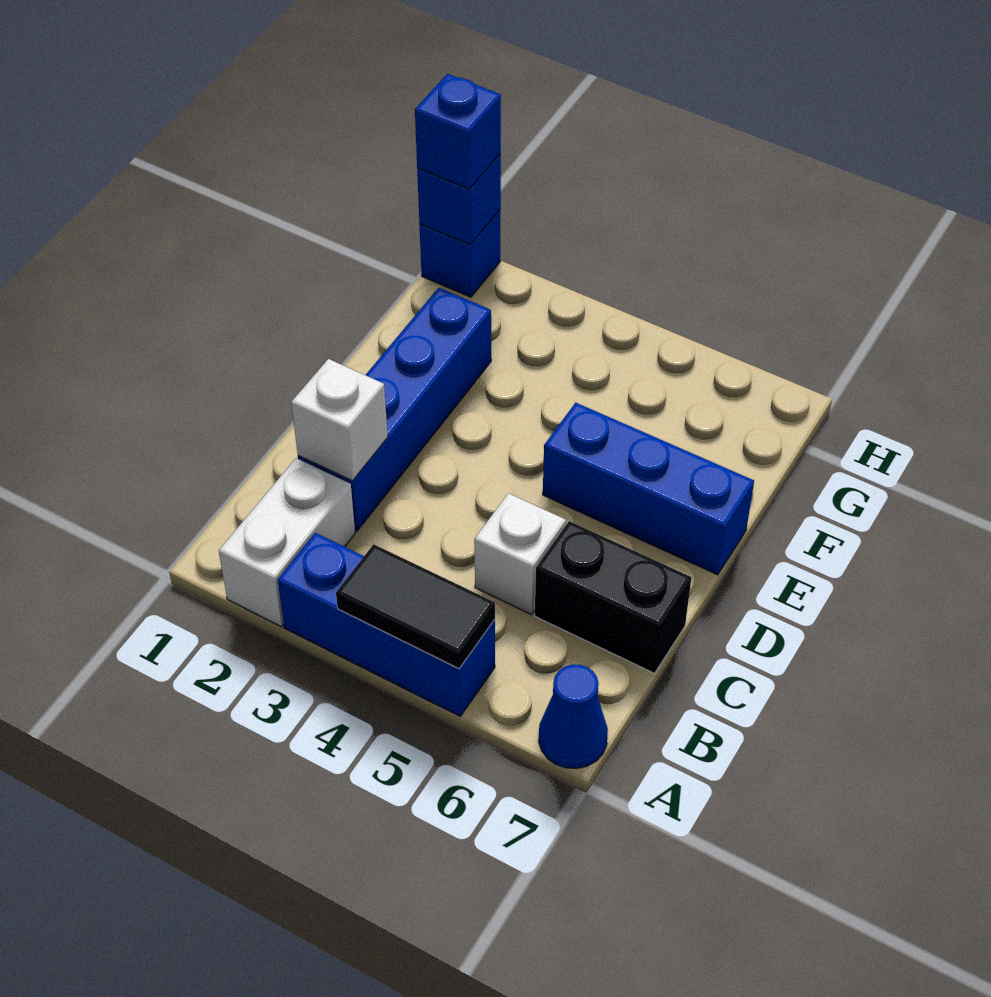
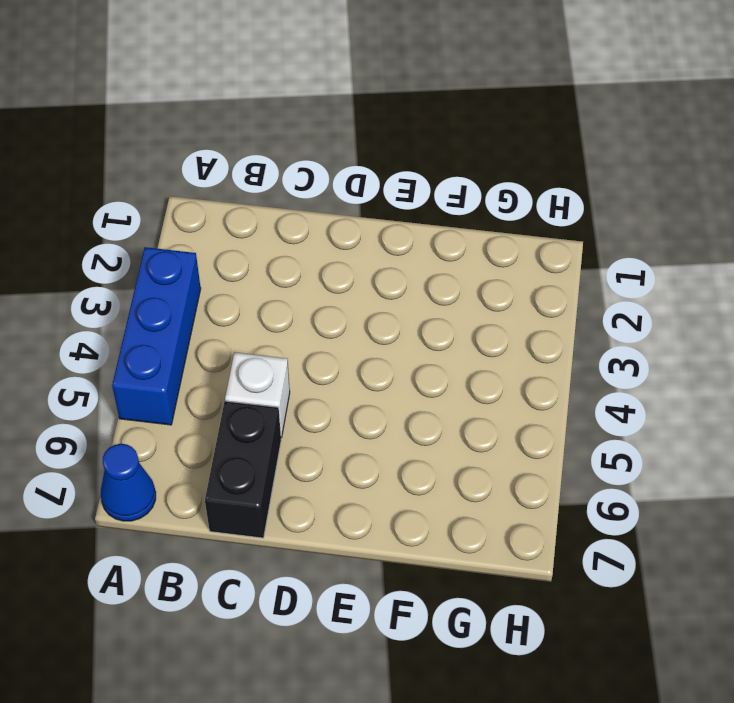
none -> white brick A2:B2 level 1
none -> blue brick C2:F2 level 1
none -> blue brick E5:E7 level 1

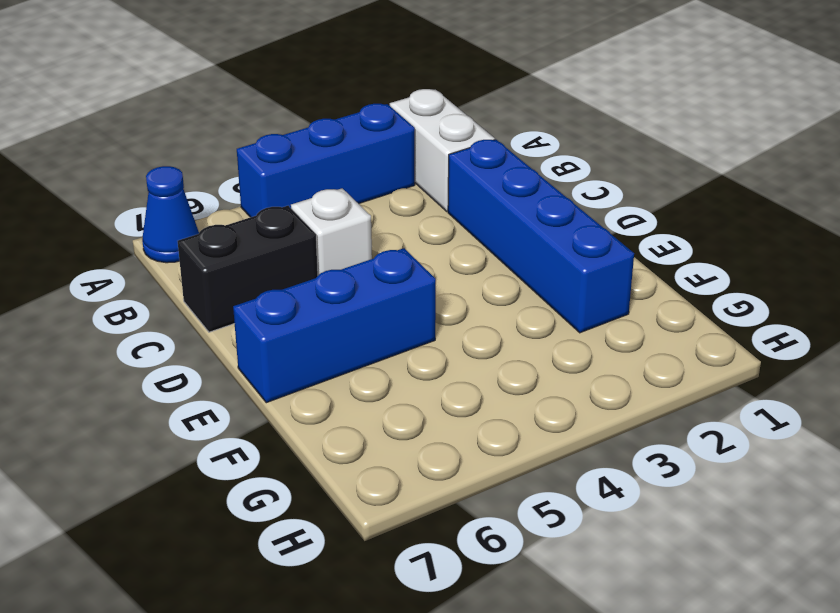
none -> blue brick H1 level 1
none -> black tile A4:A5 level 2
none -> white brick C2 level 2

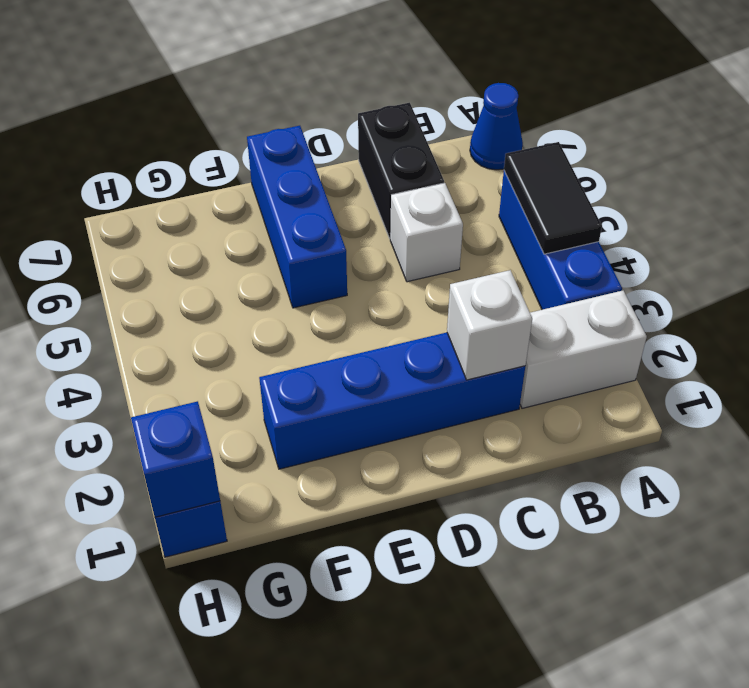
none -> blue brick H1 level 3

